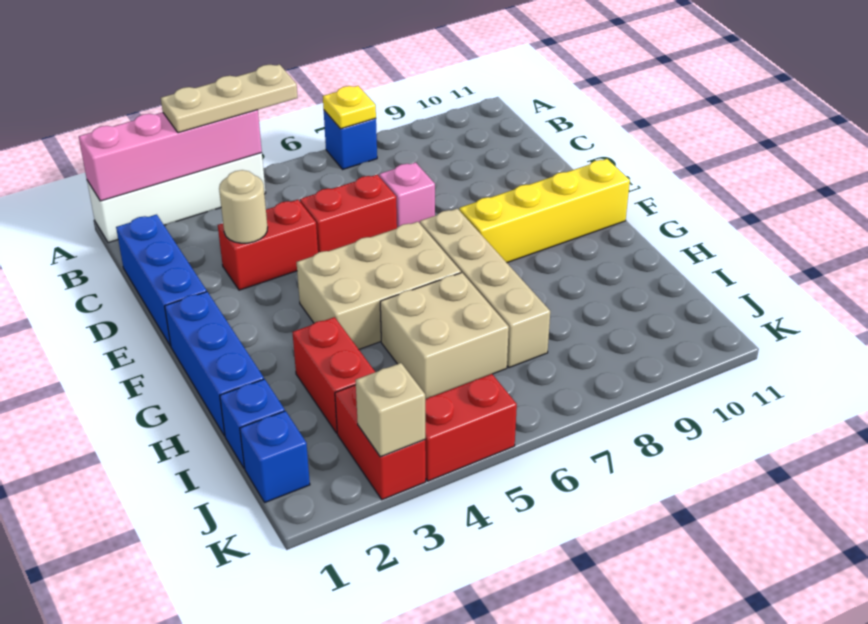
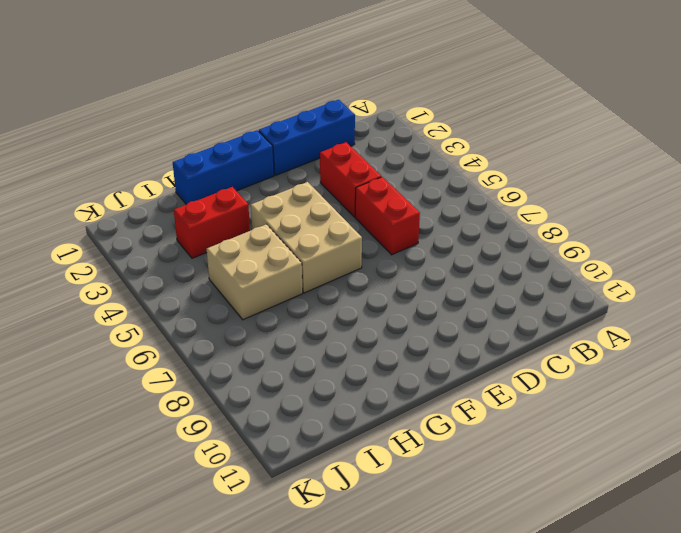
none -> white brick A1:A4 level 1
none -> blue brick A7 level 1
none -> pink brick D7 level 1

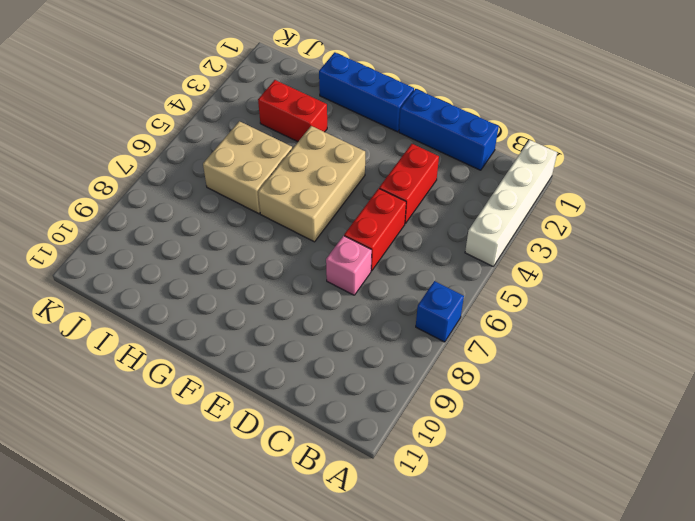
none -> tan brick F7:I7 level 1
none -> yellow brick F8:F11 level 1
none -> blue brick I1 level 1

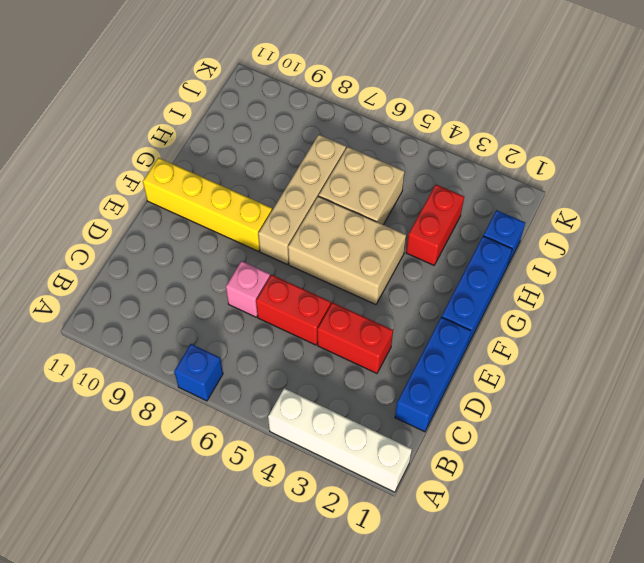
none -> blue brick J1 level 1
none -> red brick J3:K3 level 1
none -> red brick K4:K5 level 1

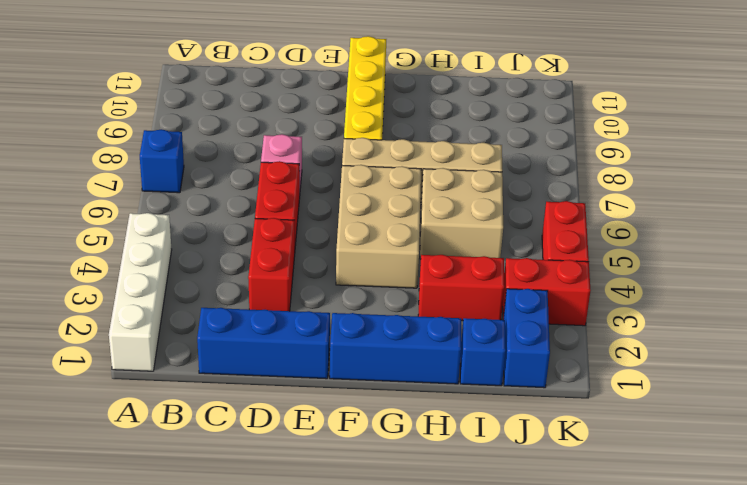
blue brick J1:J2 level 1 -> blue brick J1 level 1
none -> pink brick A1:A4 level 2
none -> yellow plate A7 level 2
none -> tan round brick D3 level 2

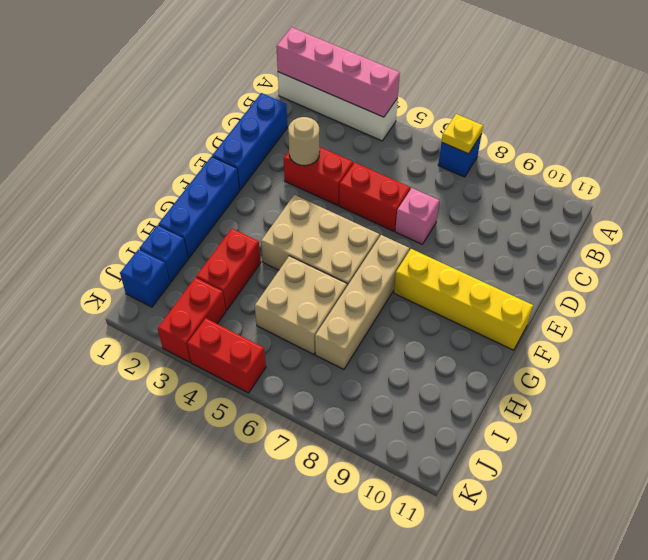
none -> tan brick K3 level 2
none -> tan plate A3:A5 level 3

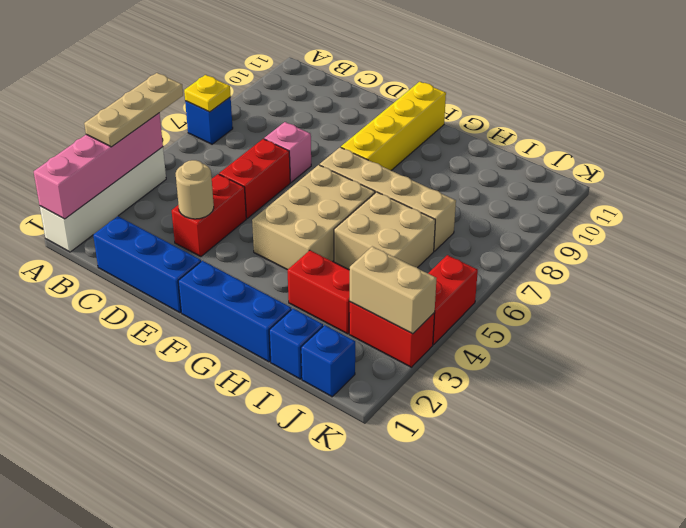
tan brick J3:K3 level 2 -> tan brick K3 level 2

